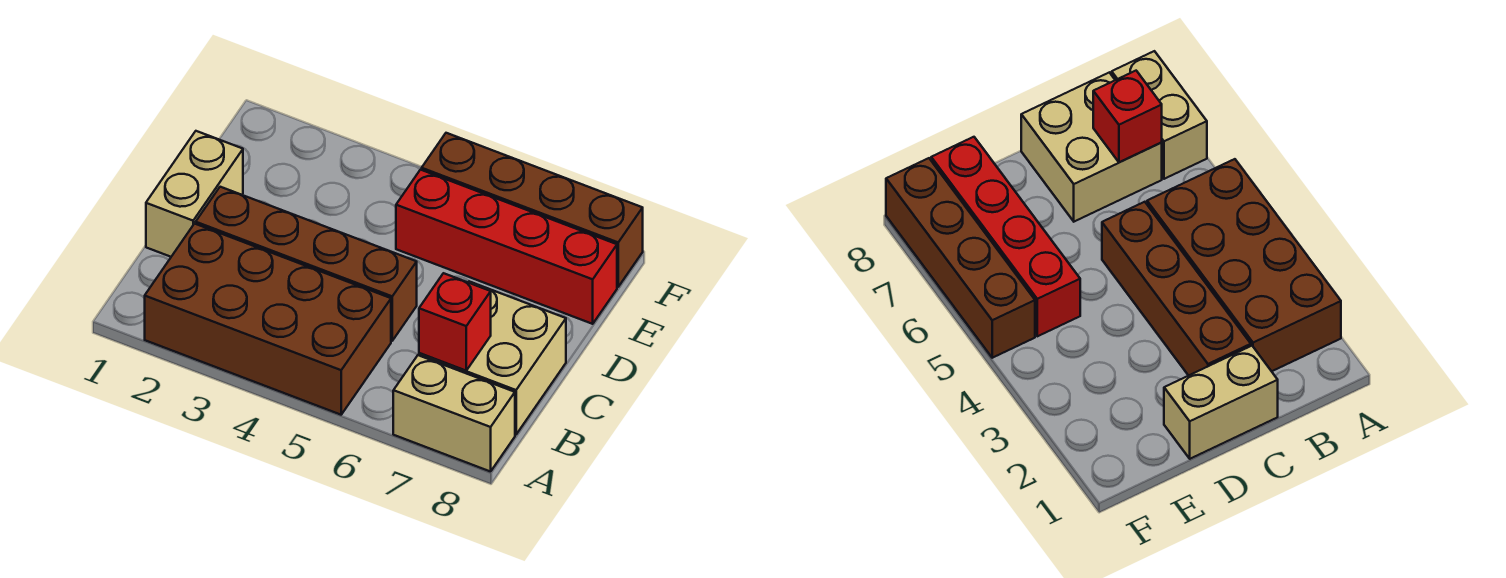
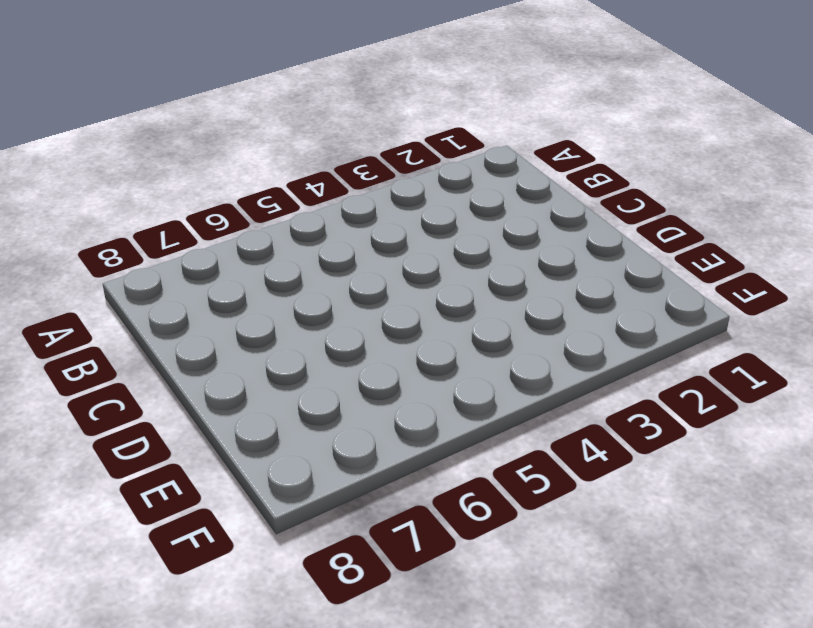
none -> brown brick A2:B5 level 1
none -> tan brick A7:A8 level 1

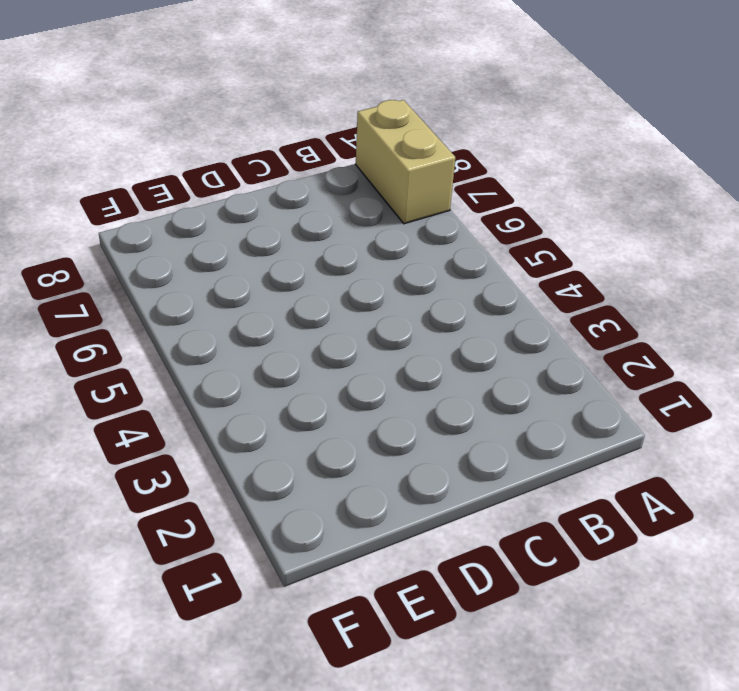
none -> brown brick A2:B5 level 1
none -> tan brick B7:C8 level 1

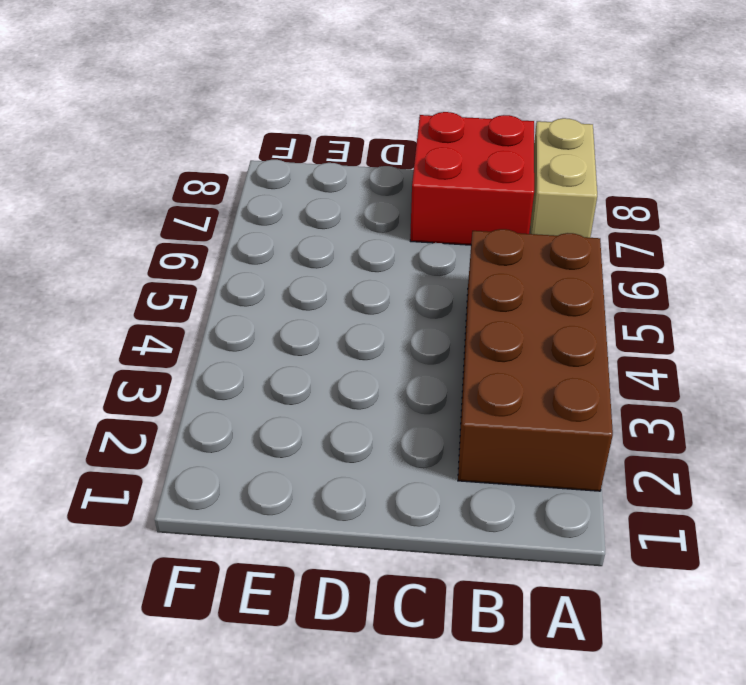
red brick B7:C8 level 1 -> tan brick B7:C8 level 1
none -> tan brick C1:D1 level 1
none -> brown brick C2:C5 level 1

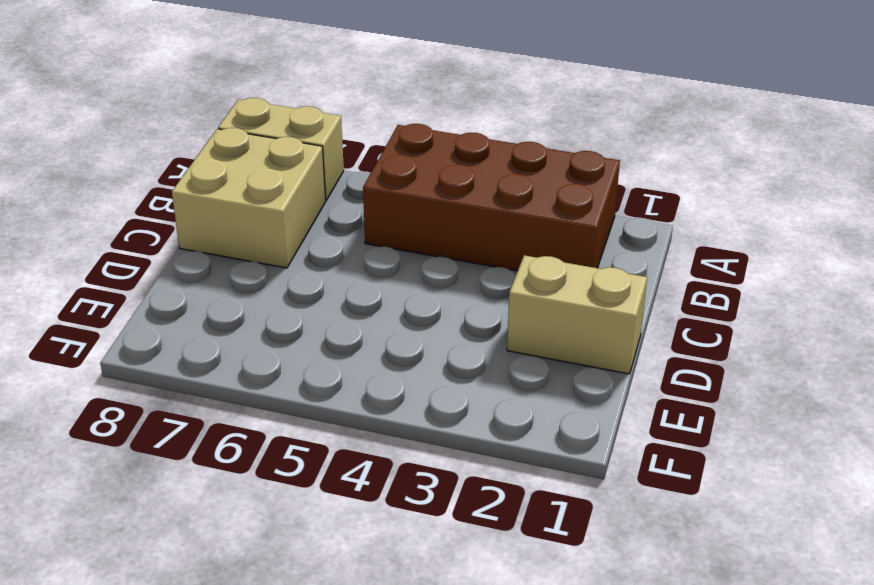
tan brick D1:D2 level 1 -> tan brick C1:D1 level 1
none -> brown brick C2:C5 level 1
none -> red brick E5:E8 level 1

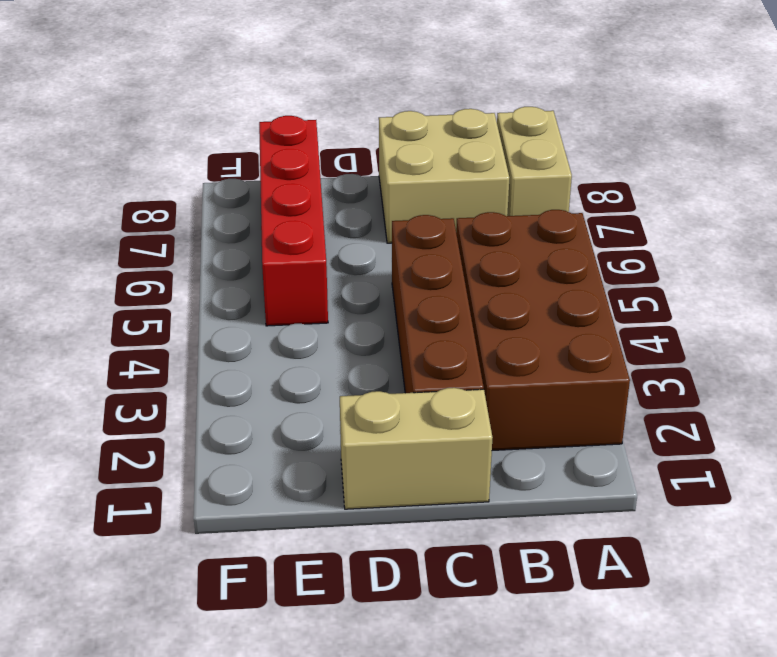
none -> brown brick F5:F8 level 1
none -> red brick B7 level 2

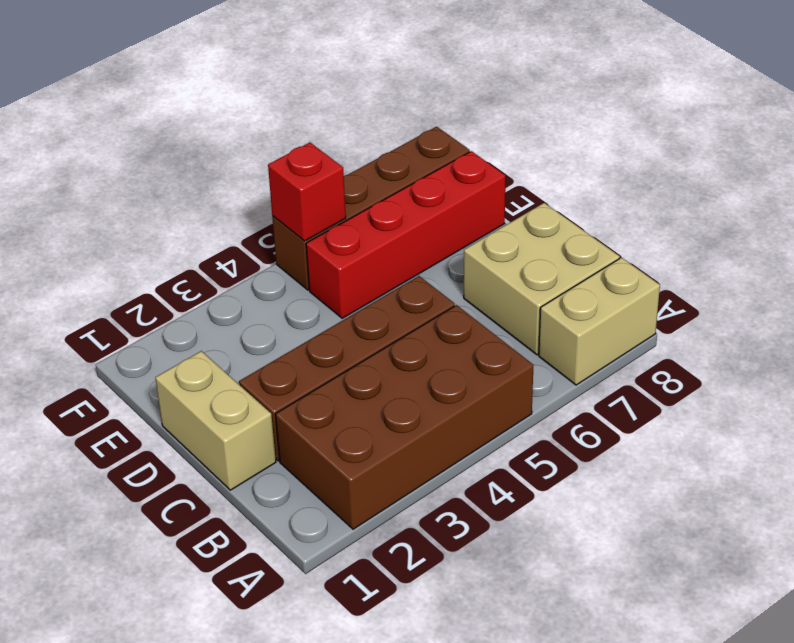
red brick F5 level 2 -> red brick B7 level 2

